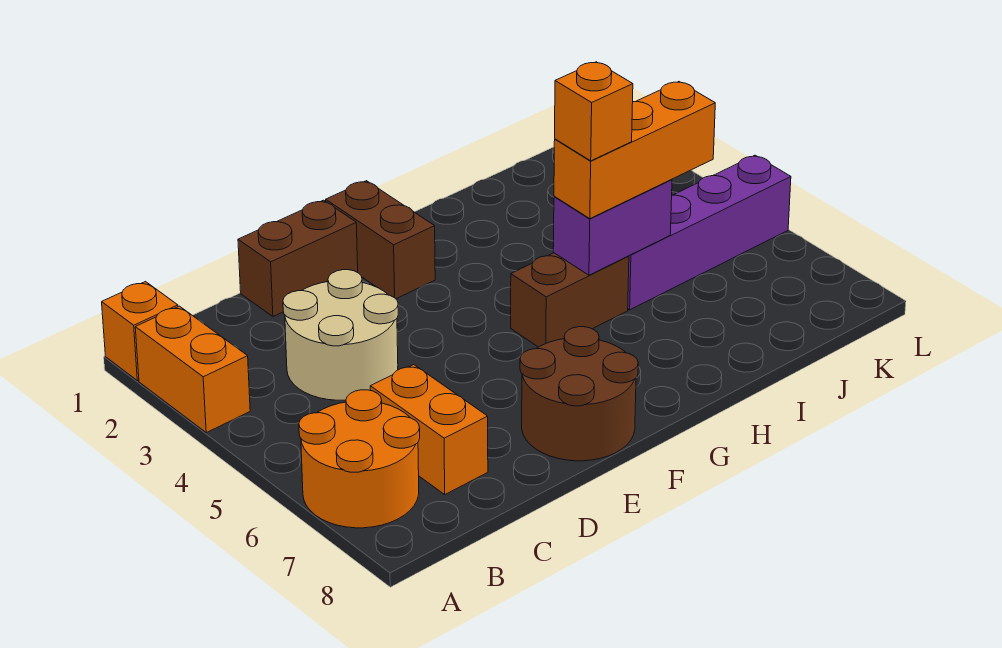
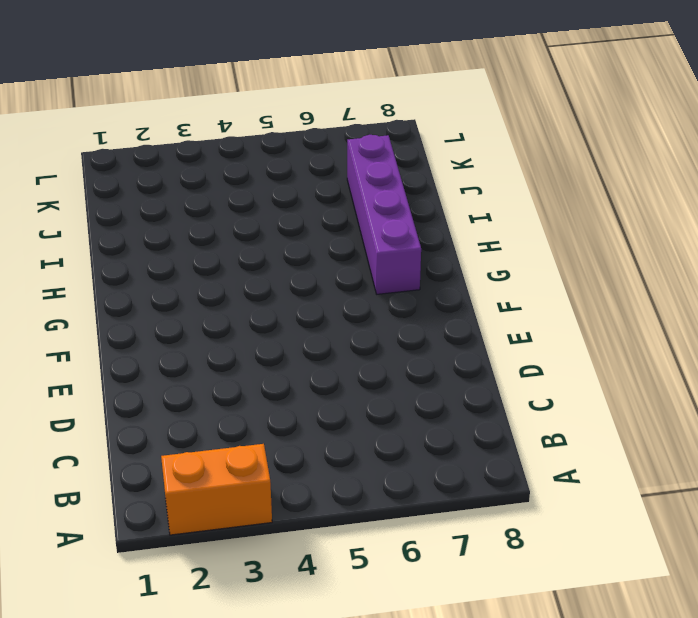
purple brick G7:J7 level 1 -> purple brick I5:L5 level 1
none -> orange brick A1 level 1
none -> orange round brick A6:B7 level 1
none -> tan round brick C3:D4 level 1

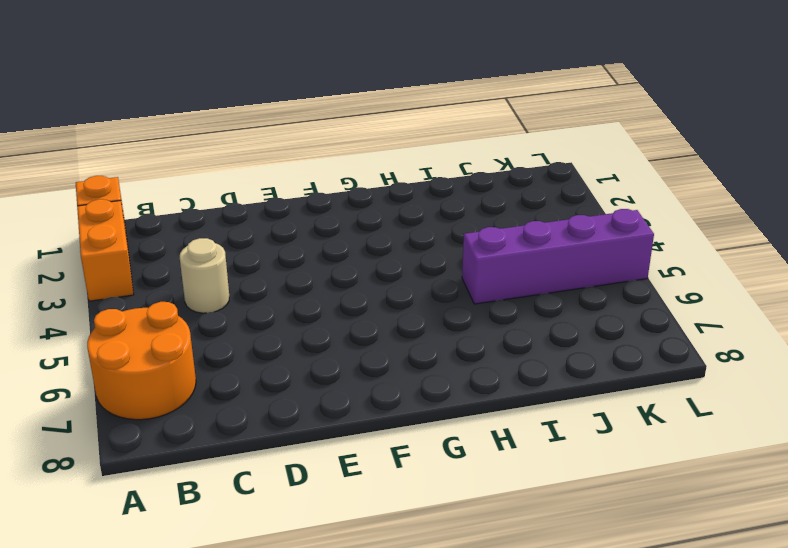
tan round brick C4 level 1 -> tan round brick C3:D4 level 1
none -> orange brick C6:C7 level 1
none -> brown brick D1:E1 level 1
none -> brown round brick E7:F8 level 1

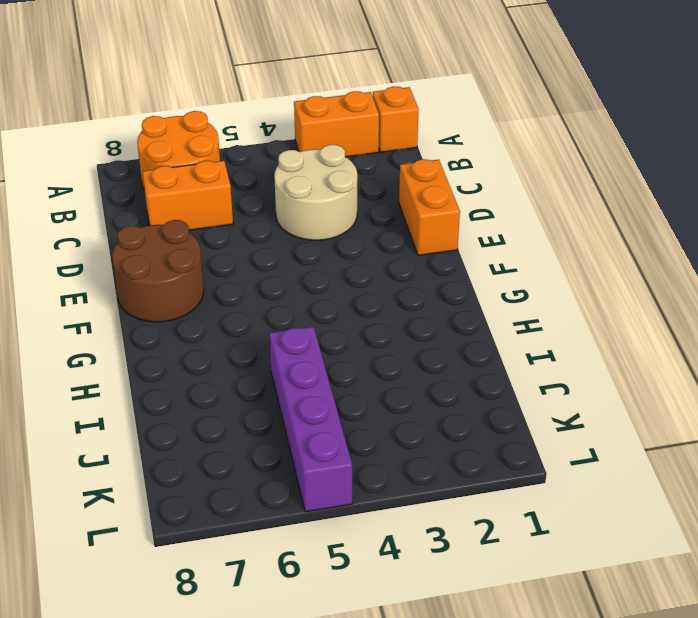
orange brick D1:E1 level 1 -> brown brick D1:E1 level 1
none -> brown brick F1:F2 level 1
none -> brown brick G5:H5 level 1
none -> purple brick H5:I5 level 2

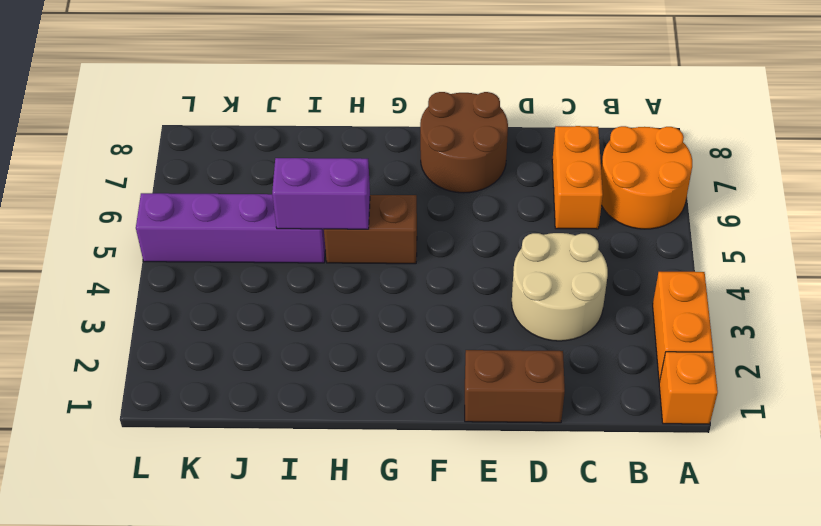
none -> brown brick F1:F2 level 1
none -> orange brick H5:J5 level 3
none -> orange brick H5 level 4

